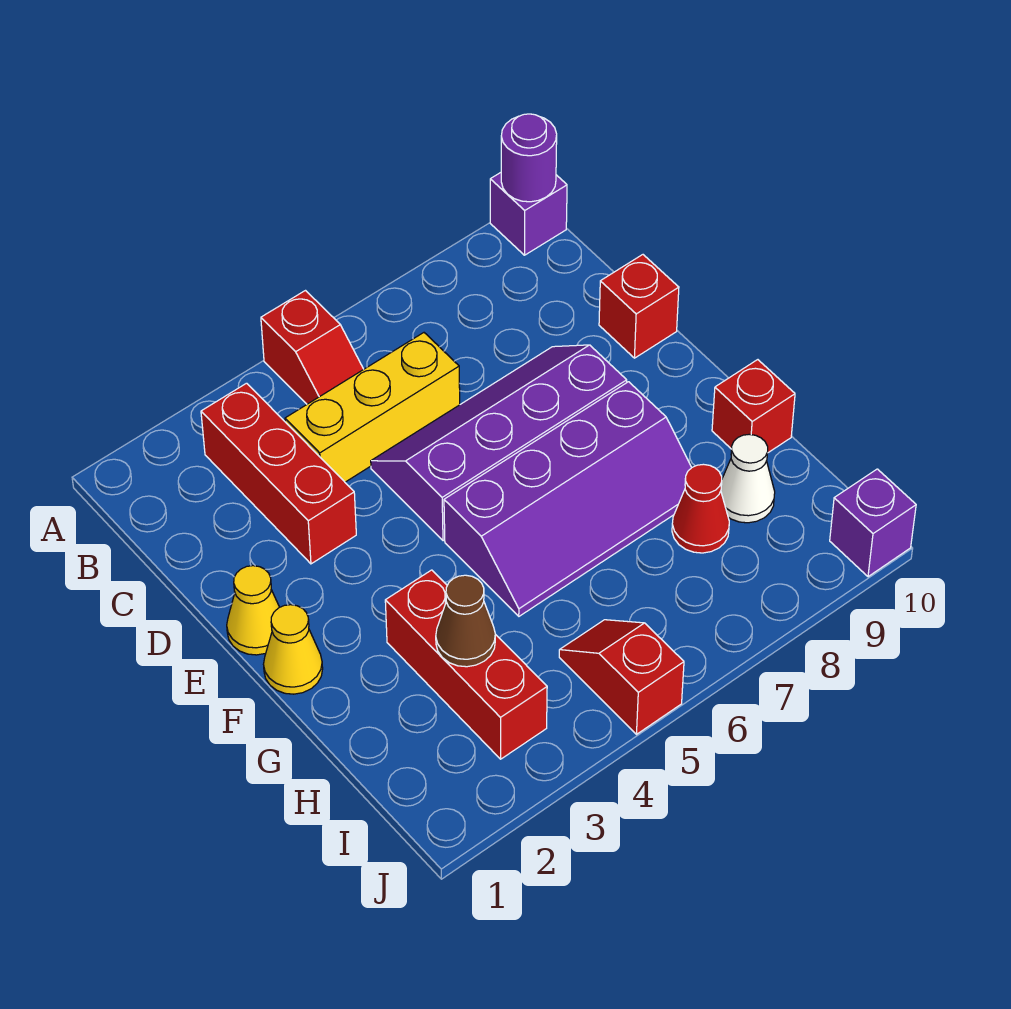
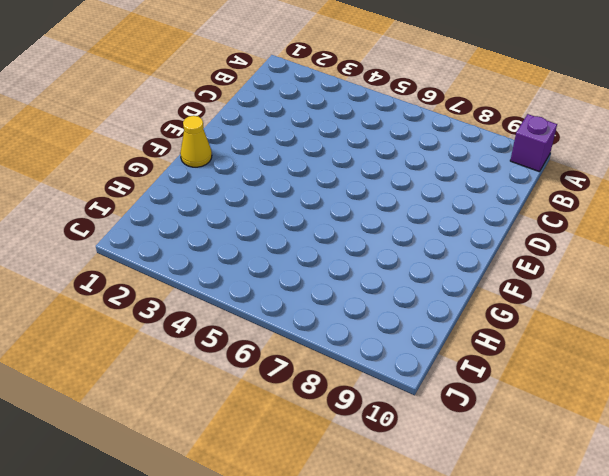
none -> red slope A5:B5 level 1 top A
none -> red brick B3:D3 level 1
none -> yellow brick C4:C6 level 1

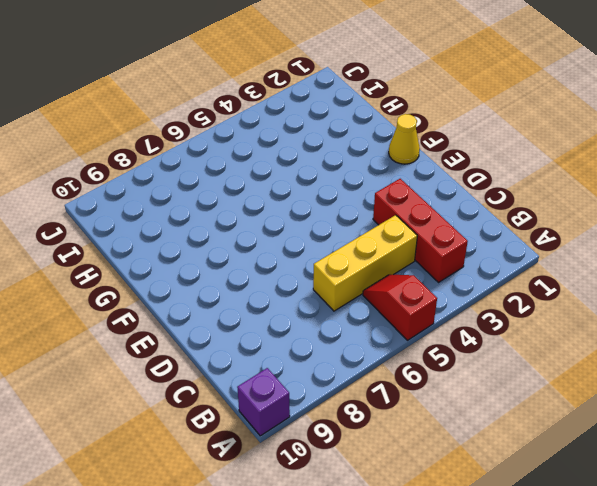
none -> purple slope D5:E8 level 1 top E
none -> red brick D10 level 1
none -> yellow cone E1 level 1

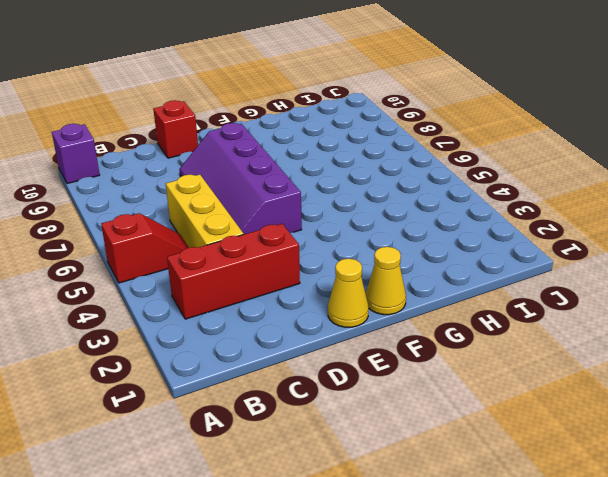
none -> purple slope F5:G8 level 1 top F
none -> red brick G3:I3 level 1
none -> red brick G10 level 1

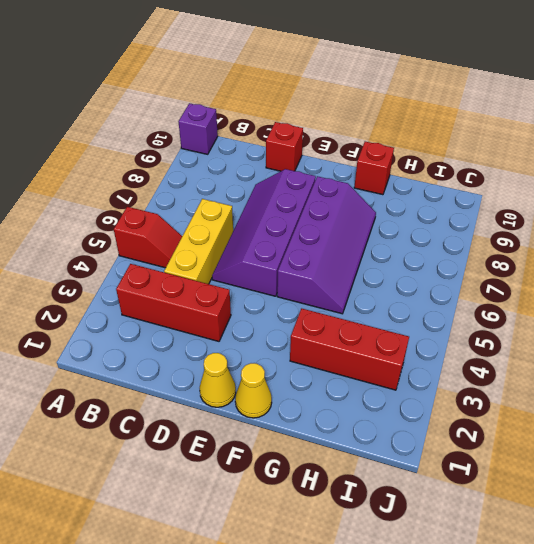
none -> red cone H8 level 1
none -> white cone H9 level 1
none -> red slope I5:J5 level 1 top J

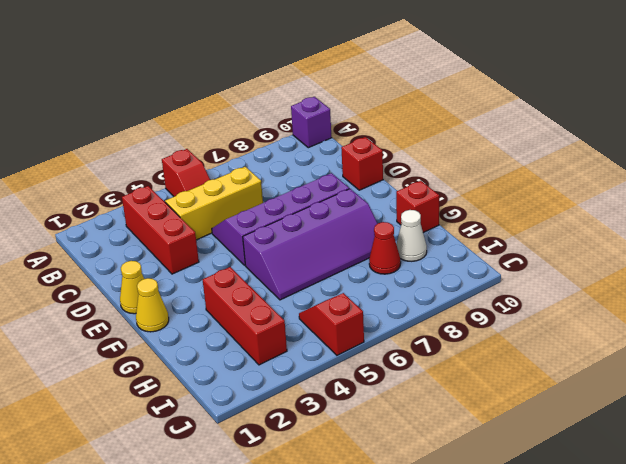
none -> purple brick J10 level 1
none -> purple round brick A10 level 2
none -> brown cone H3 level 2

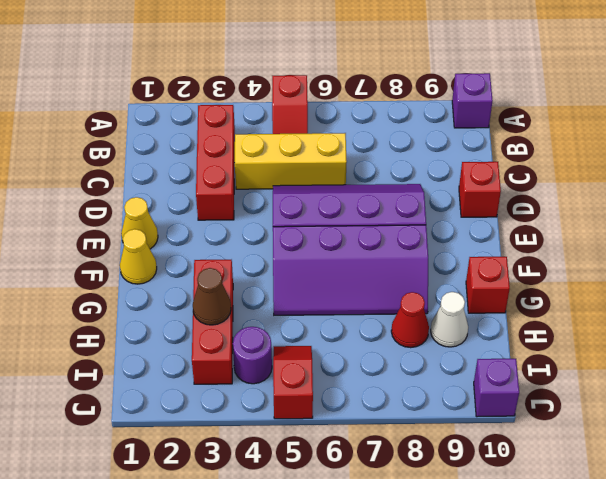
purple round brick I4 level 1 -> purple round brick A10 level 2

